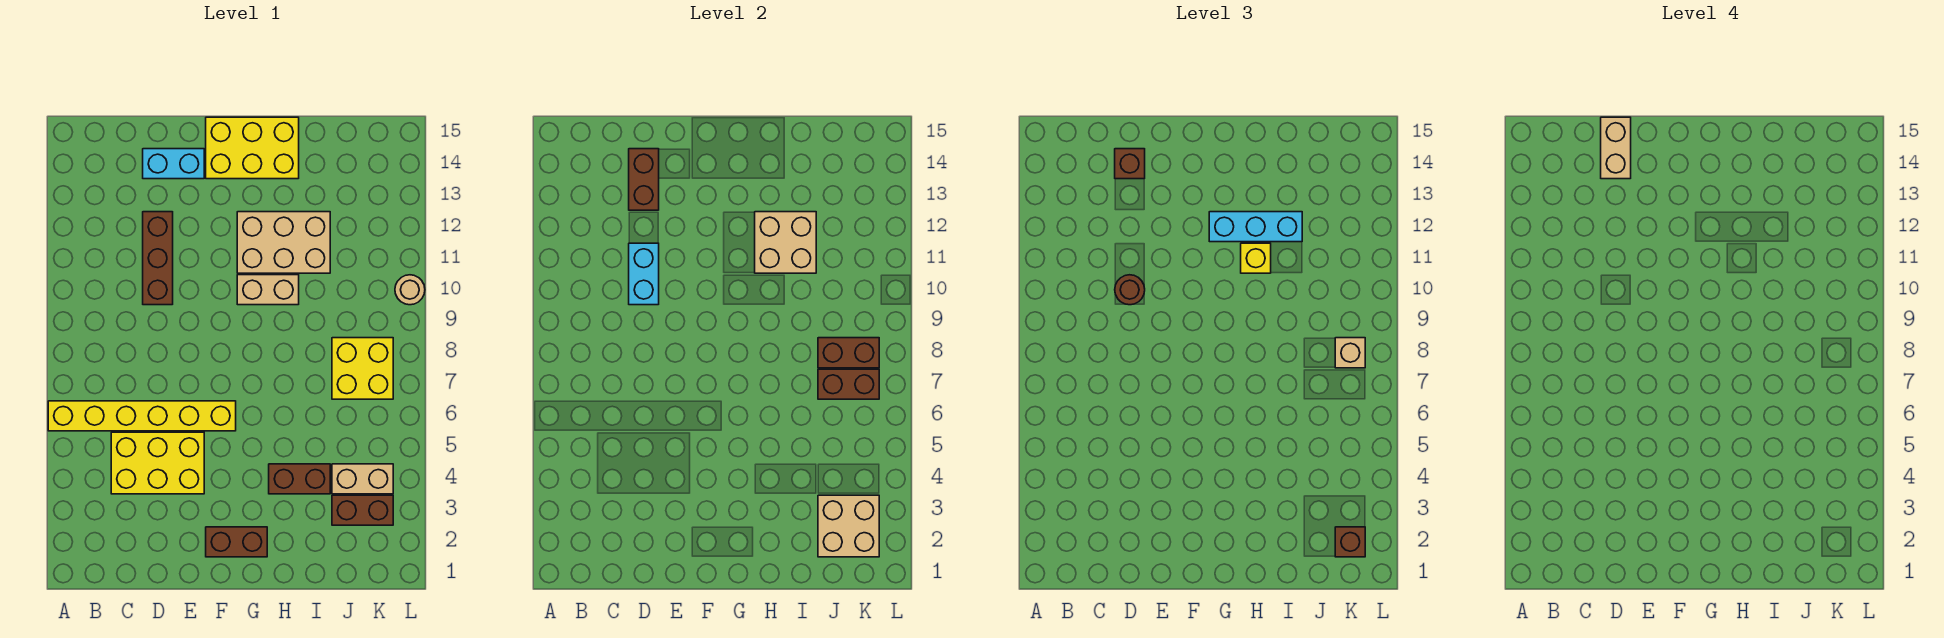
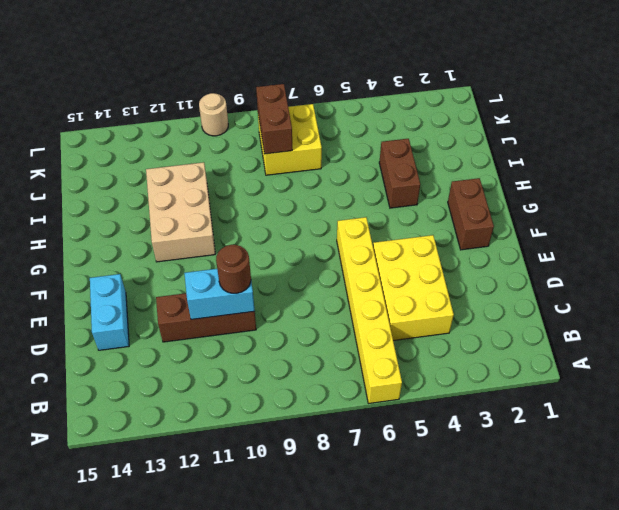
none -> yellow brick F14:H15 level 1
none -> tan brick G10:H10 level 1
none -> brown brick J3:K3 level 1

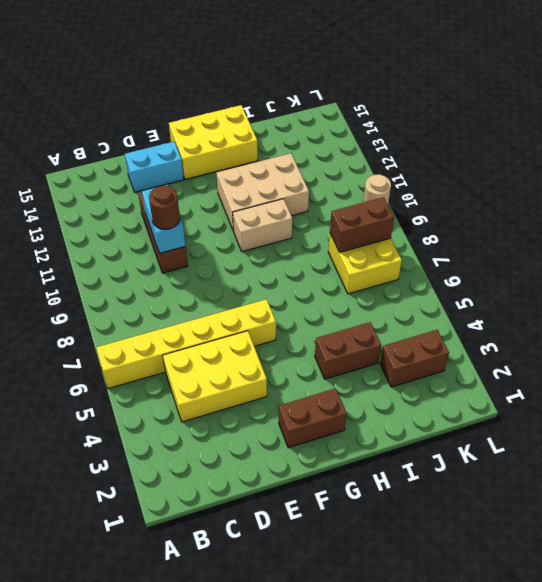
none -> tan brick J4:K4 level 1
none -> brown brick D13:D14 level 2
none -> tan brick H11:I12 level 2

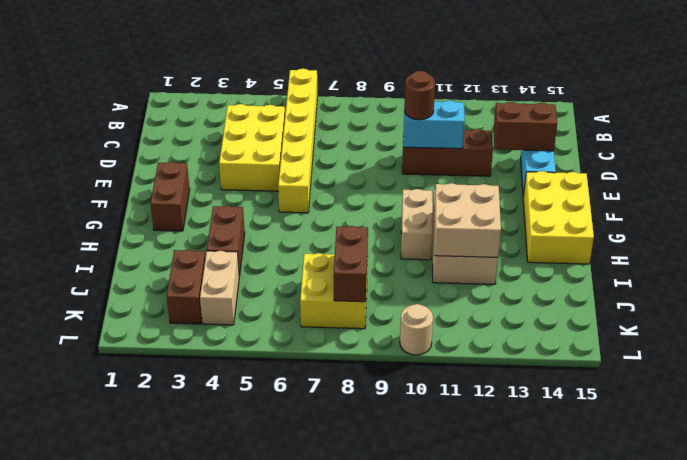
none -> tan brick J2:K3 level 2
none -> brown brick J7:K7 level 2
none -> brown brick D14 level 3

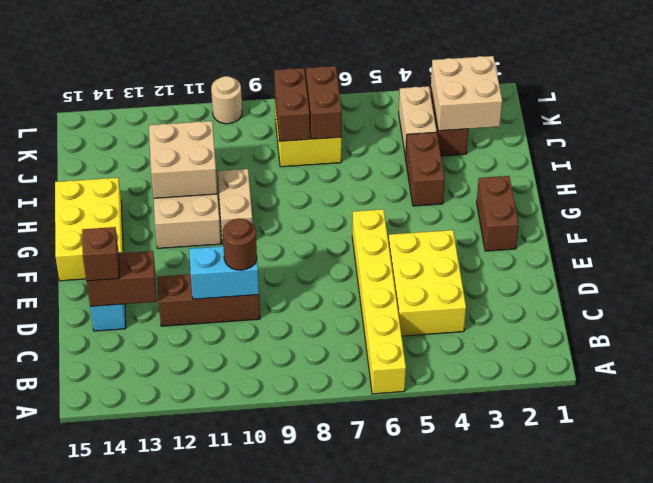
none -> cyan brick G12:I12 level 3
none -> yellow brick H11 level 3
none -> brown brick K2 level 3

